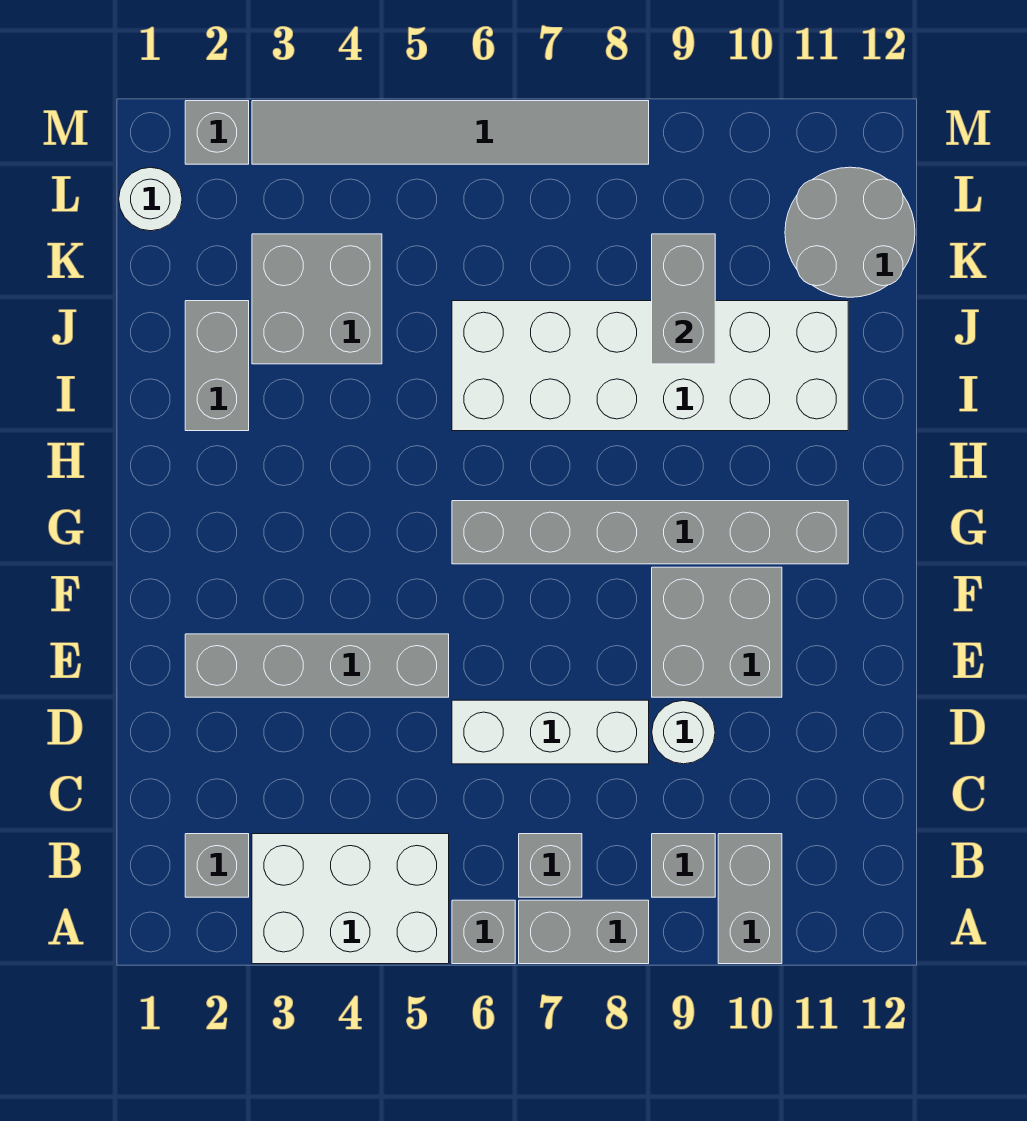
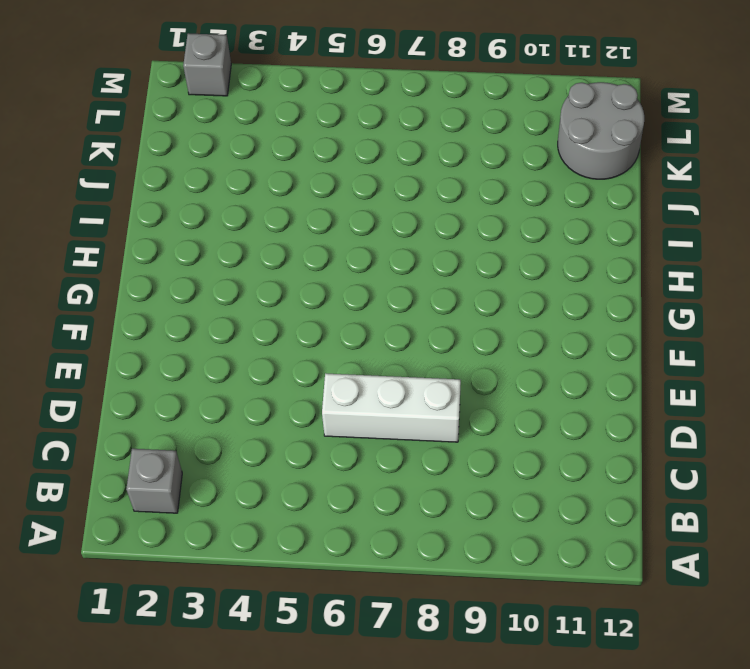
none -> white brick A3:B5 level 1
none -> grey brick A6 level 1
none -> grey brick A7:A8 level 1

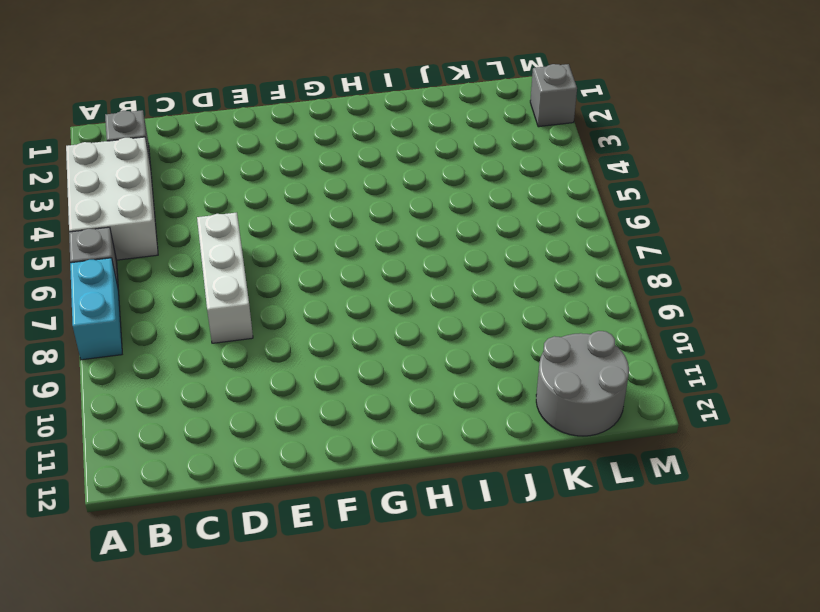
cyan brick A7:A8 level 1 -> grey brick A7:A8 level 1
none -> grey brick A10:B10 level 1
none -> grey brick B7 level 1
none -> grey brick B9 level 1

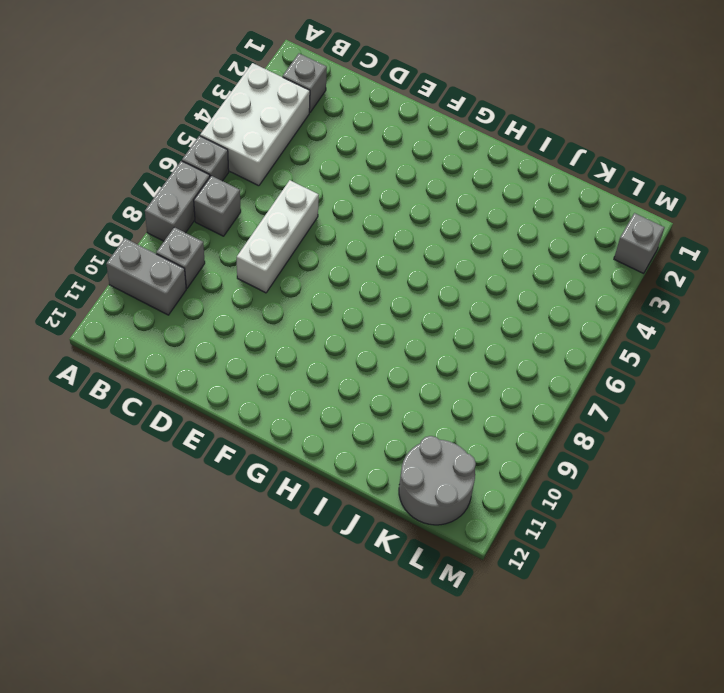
none -> white round brick D9 level 1
none -> grey brick E2:E5 level 1
none -> grey brick E9:F10 level 1

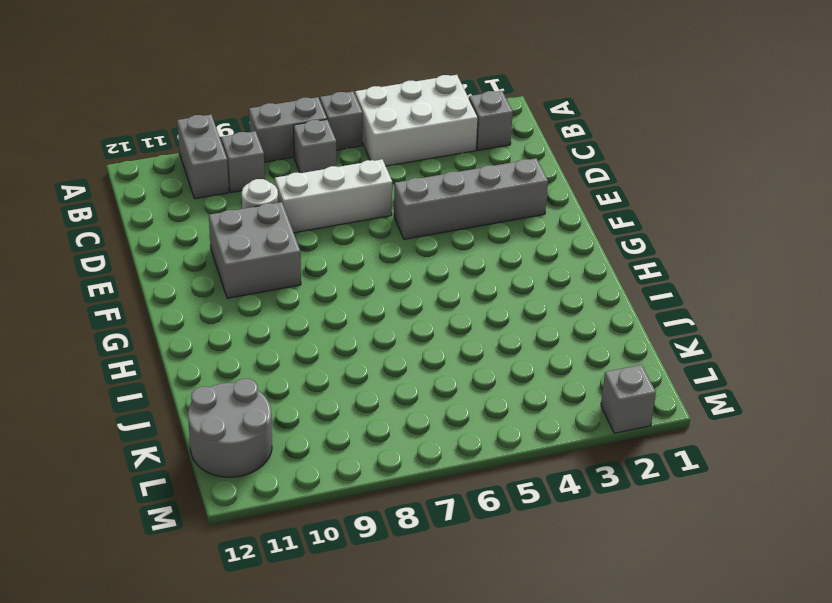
none -> grey brick G6:G11 level 1
none -> grey brick I2:J2 level 1
none -> white brick I6:J11 level 1

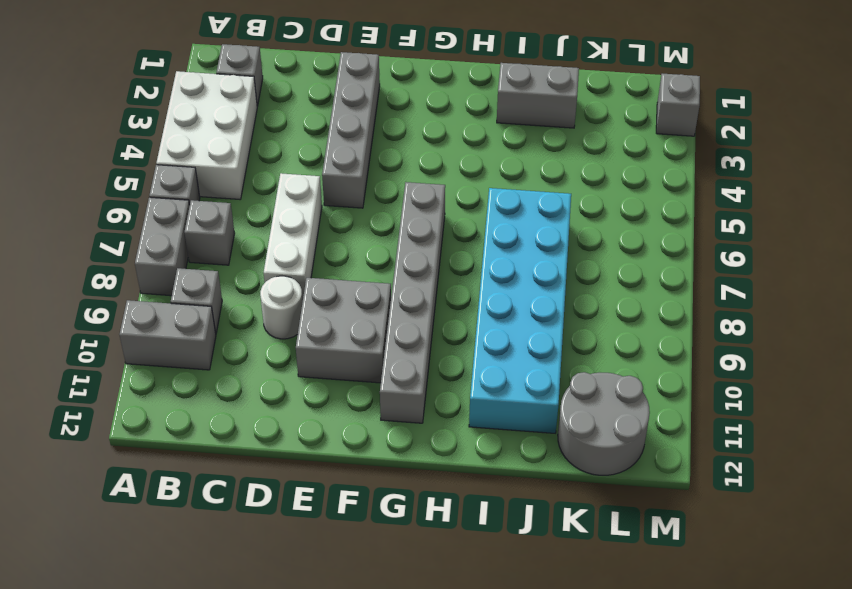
cyan brick I6:J11 level 1 -> white brick I6:J11 level 1
none -> grey brick J3:K4 level 1
none -> white round brick L1 level 1
none -> grey tile M3:M8 level 1

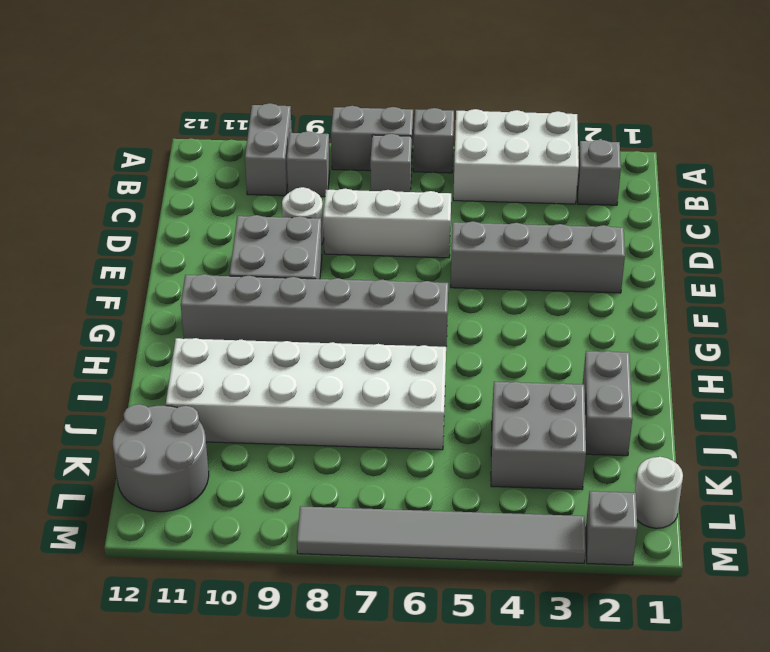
none -> grey brick J9:K9 level 2

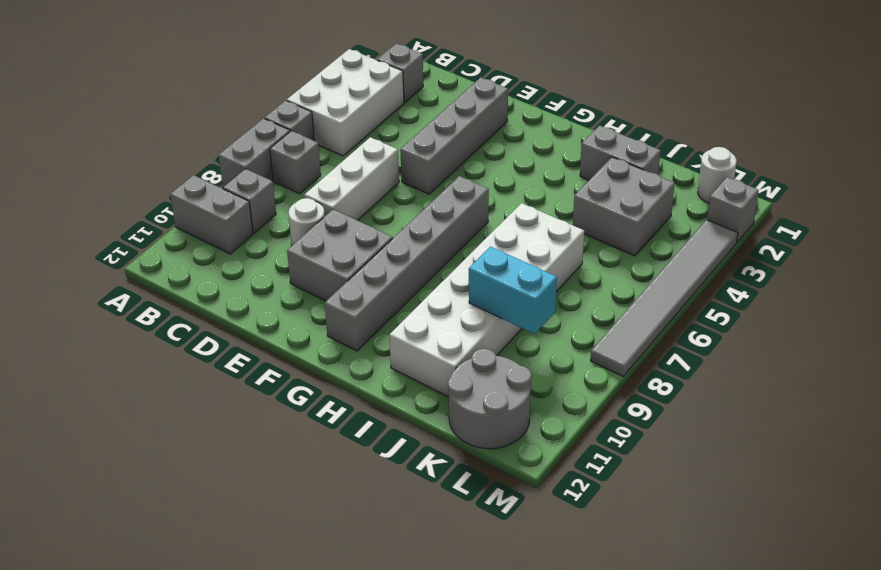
cyan brick J9:K9 level 2 -> grey brick J9:K9 level 2

